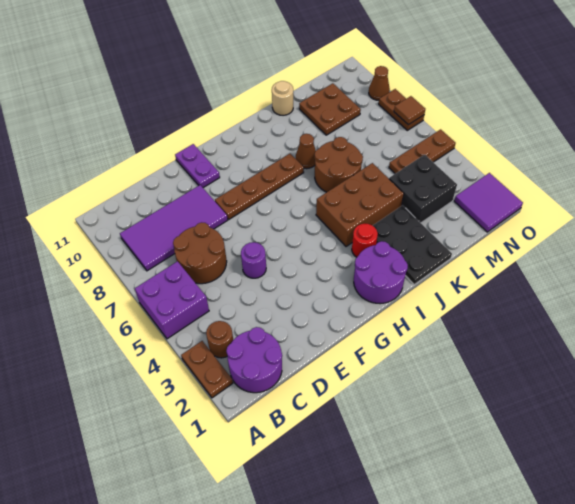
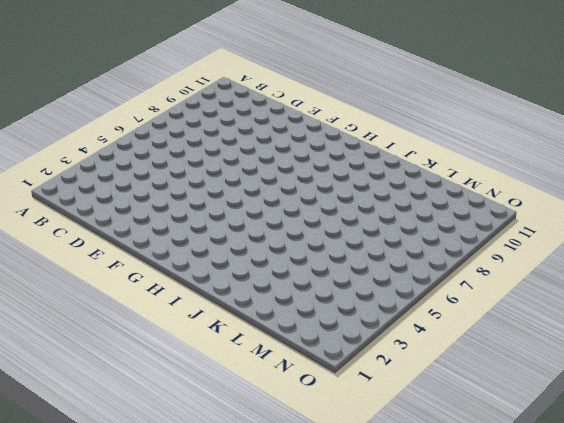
none -> brown plate A2:A3 level 1
none -> purple brick A5:B6 level 1
none -> purple round brick B1:C2 level 1

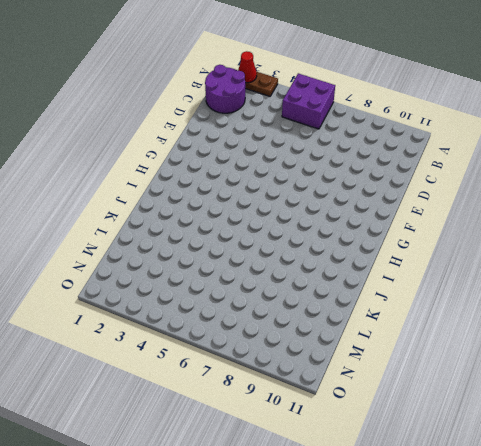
red cone A2 level 2 -> none
none -> brown round brick B3 level 1
none -> purple tile B8:E9 level 1
none -> brown round brick C6:D7 level 1

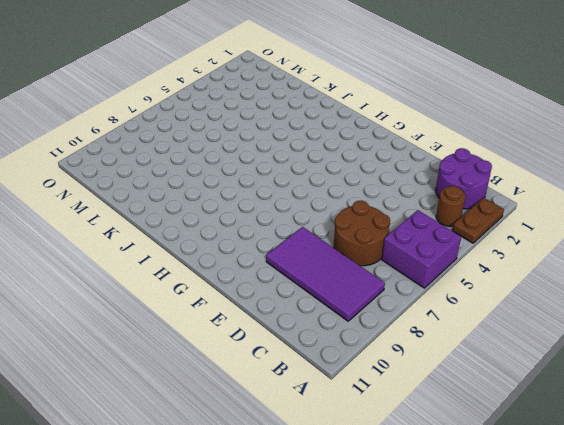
none -> purple round brick E5 level 1
none -> brown plate F8:I8 level 1
none -> purple plate F10:F11 level 1

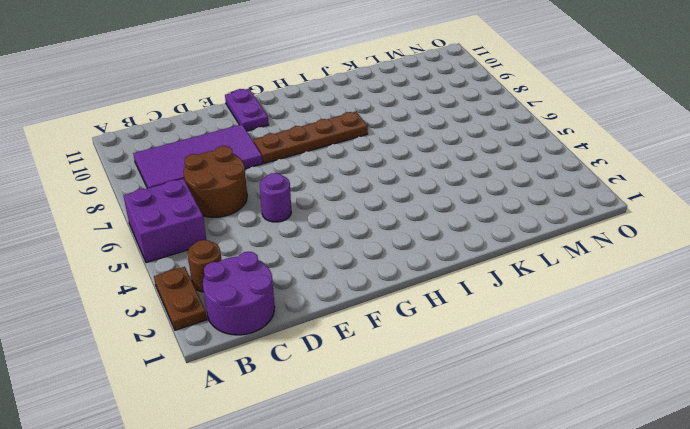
none -> purple round brick H1:I2 level 1
none -> red round brick I3 level 1
none -> brown brick I4:K5 level 1

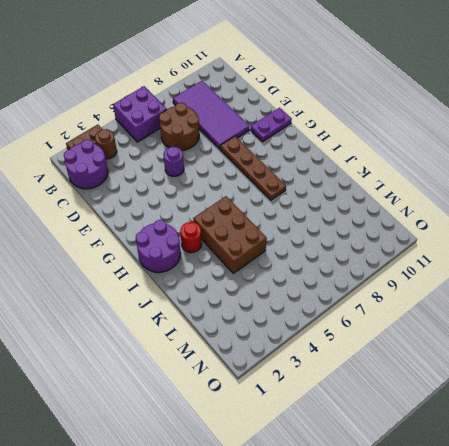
none -> black plate J1:K3 level 1
none -> brown round brick J6:K7 level 1
none -> brown cone J8 level 1

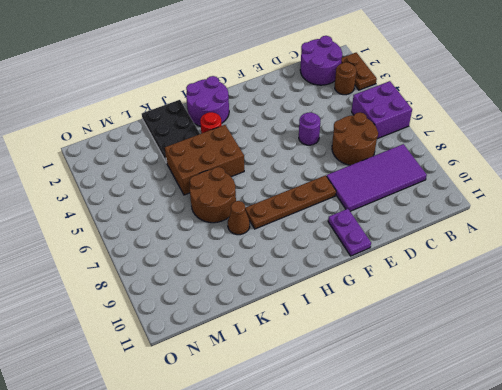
none -> tan round brick K11 level 1
none -> black brick L3:M4 level 1
none -> brown plate L9:M10 level 1

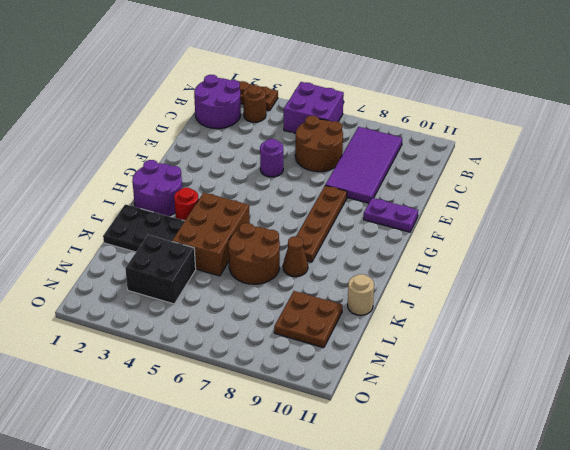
none -> brown plate M5:O5 level 1
none -> purple tile N1:O2 level 1
none -> brown plate O7:O8 level 1

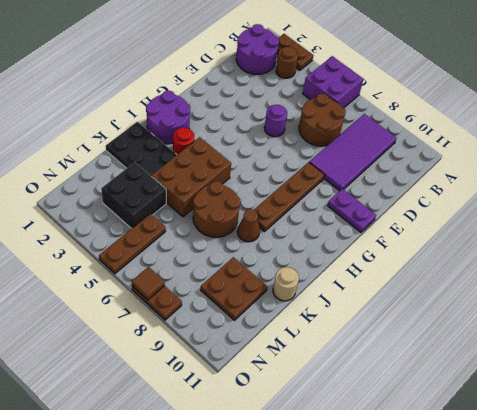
none -> purple tile N1:O2 level 1
none -> brown cone O9 level 1

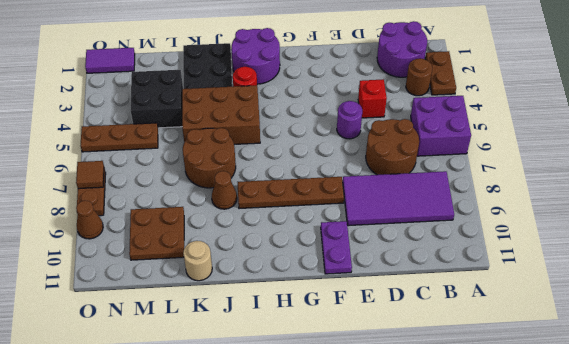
red brick D4 level 1 -> none
purple tile N1:O1 level 1 -> purple tile N1:O2 level 1

